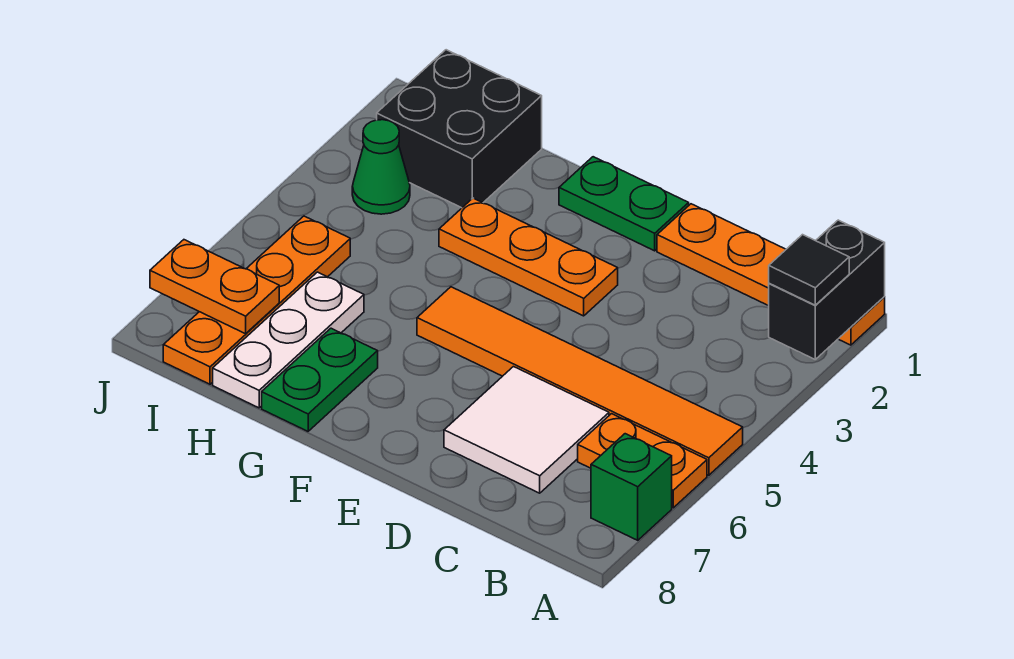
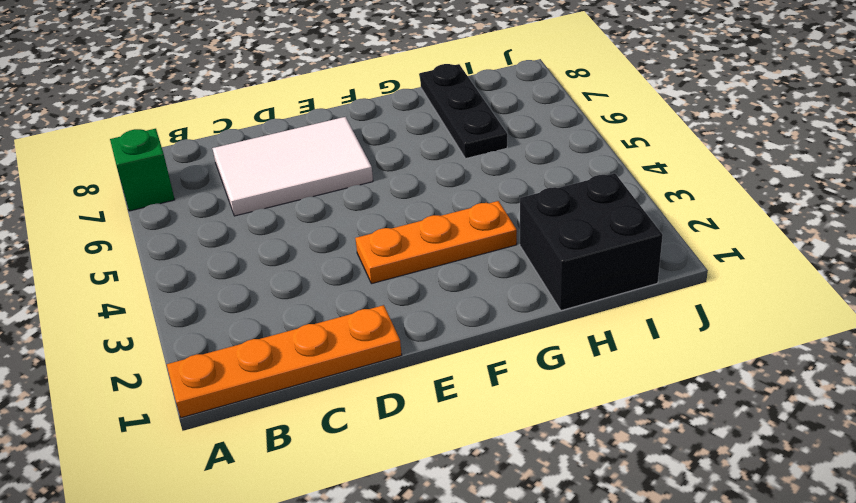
white tile C6:E7 level 1 -> white tile C6:D7 level 1
black plate H6:H8 level 1 -> white plate H6:H8 level 1
none -> orange tile A5:F5 level 1
none -> orange plate A6:B6 level 1
none -> green plate E1:F1 level 1

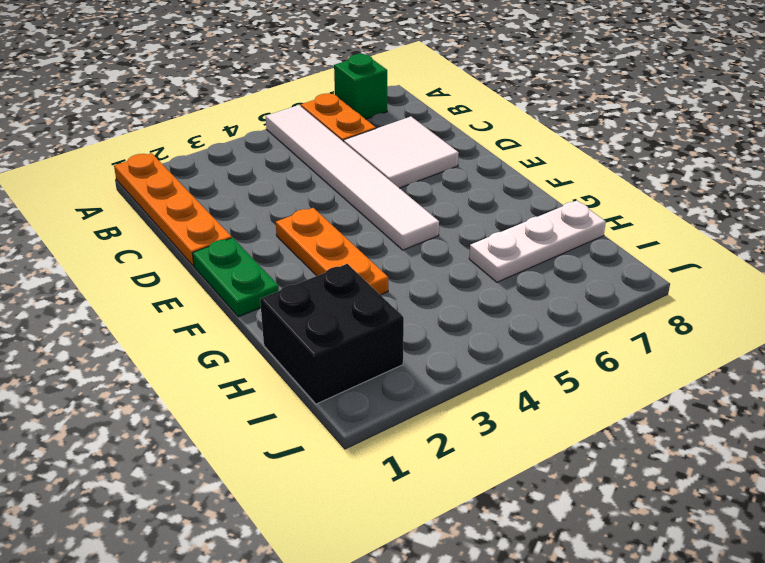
white tile A5:F5 level 1 -> orange tile A5:F5 level 1
none -> green plate G7:G8 level 1
none -> green cone I3 level 1
none -> orange plate I5:I8 level 1

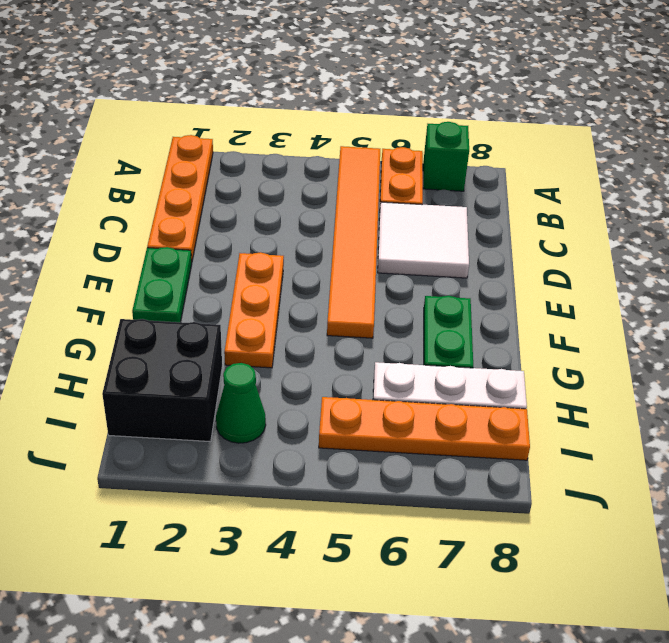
green plate F7:G7 level 1 -> green plate G7:G8 level 1
none -> black brick A1:A2 level 2
none -> orange plate I7:J7 level 2
none -> black tile A2 level 3

